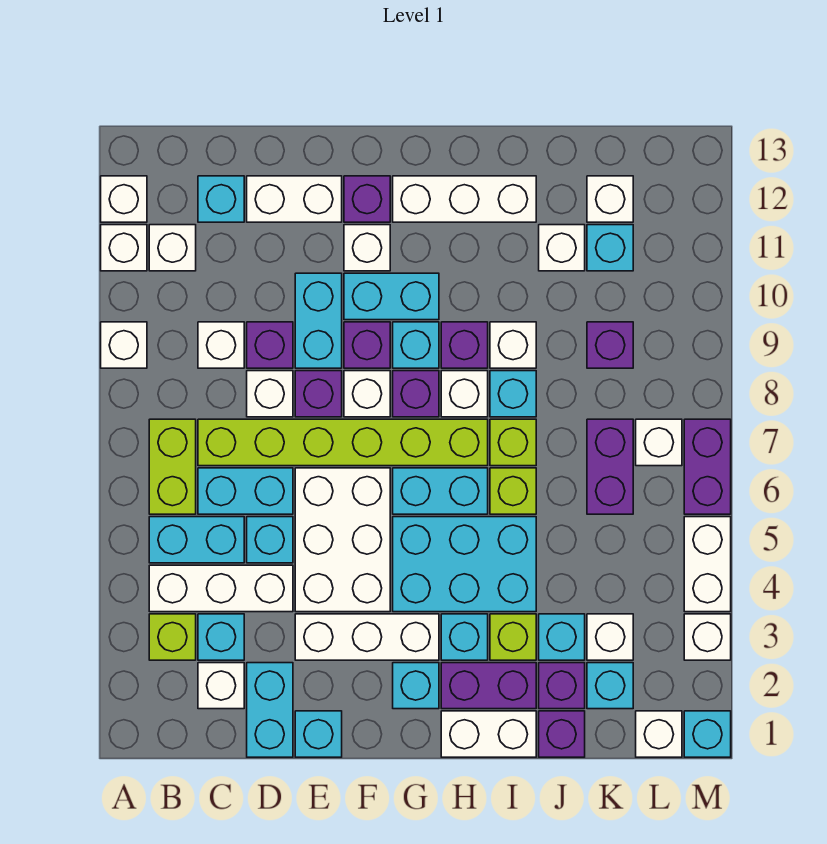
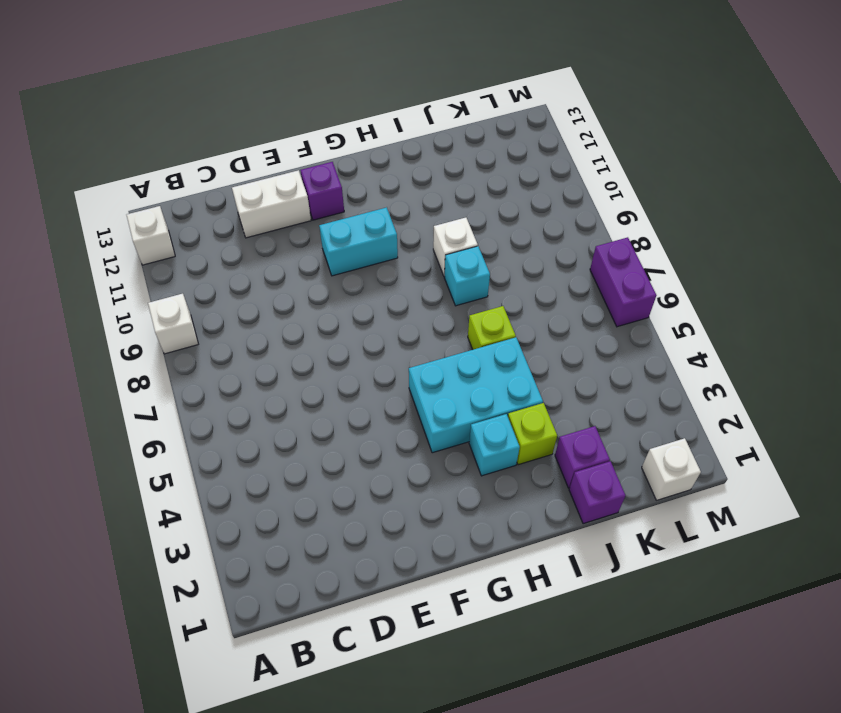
none -> white brick A11 level 1
none -> lime brick B3 level 1
none -> white brick B4:D4 level 1
none -> cyan brick B5:C5 level 1

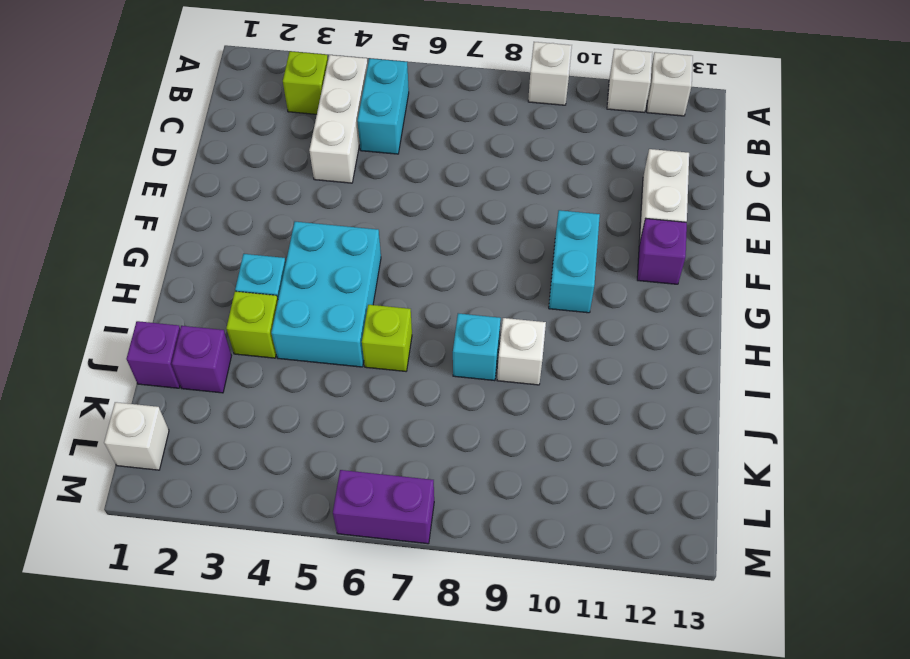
none -> lime brick B6:B7 level 1
none -> white brick B11 level 1
none -> white brick C2 level 1
none -> cyan brick C3 level 1

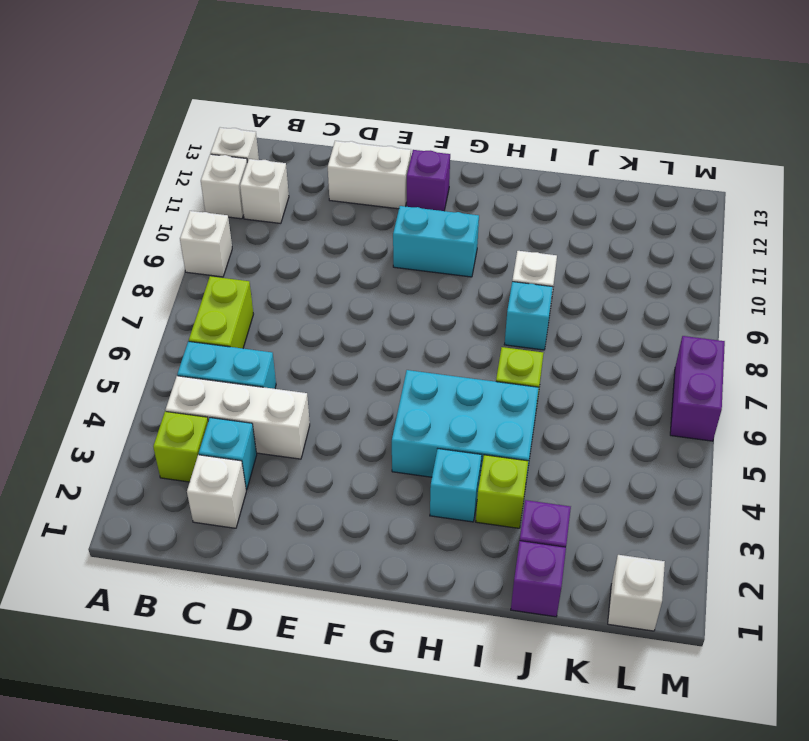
none -> cyan brick C6:D6 level 1
none -> lime brick C7:H7 level 1
none -> white brick C9 level 1
none -> cyan brick C12 level 1

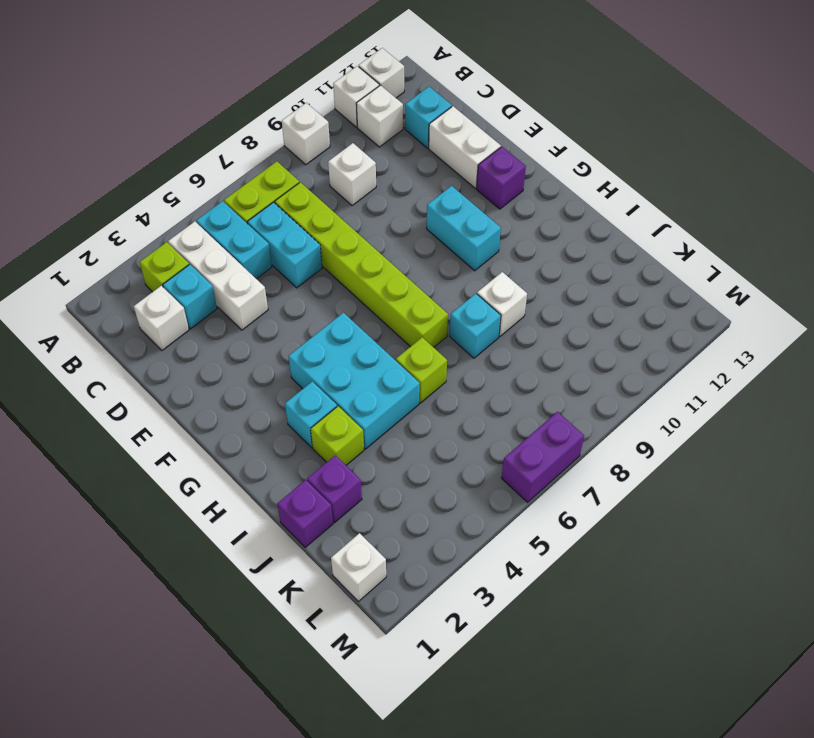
none -> cyan brick D1:D2 level 1
none -> cyan brick D5 level 1
none -> white brick D8 level 1
none -> purple brick D9 level 1

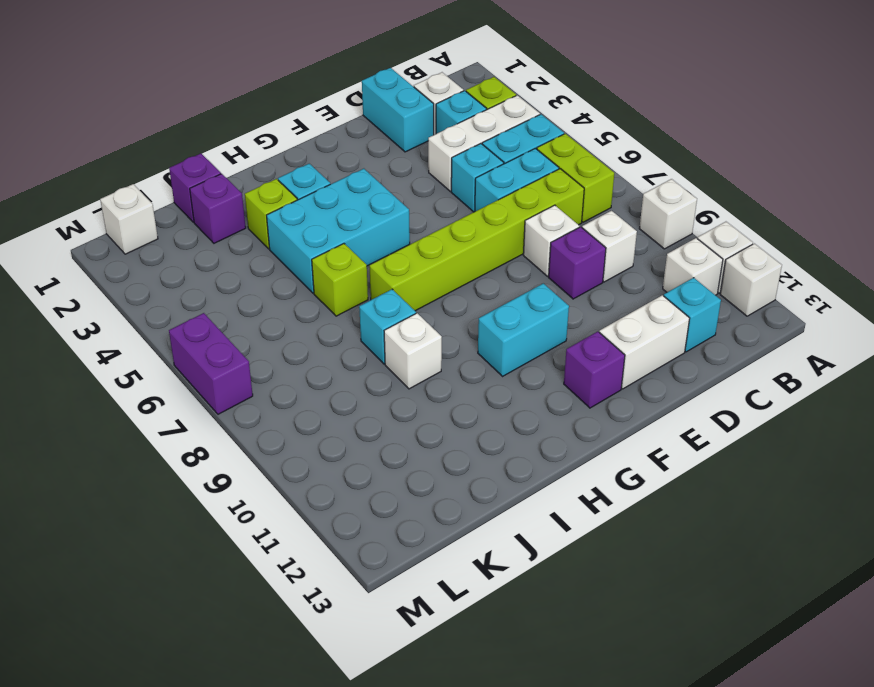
none -> cyan brick E1 level 1
none -> white brick E3:G3 level 1
none -> white brick E4:F6 level 1
none -> purple brick E8 level 1

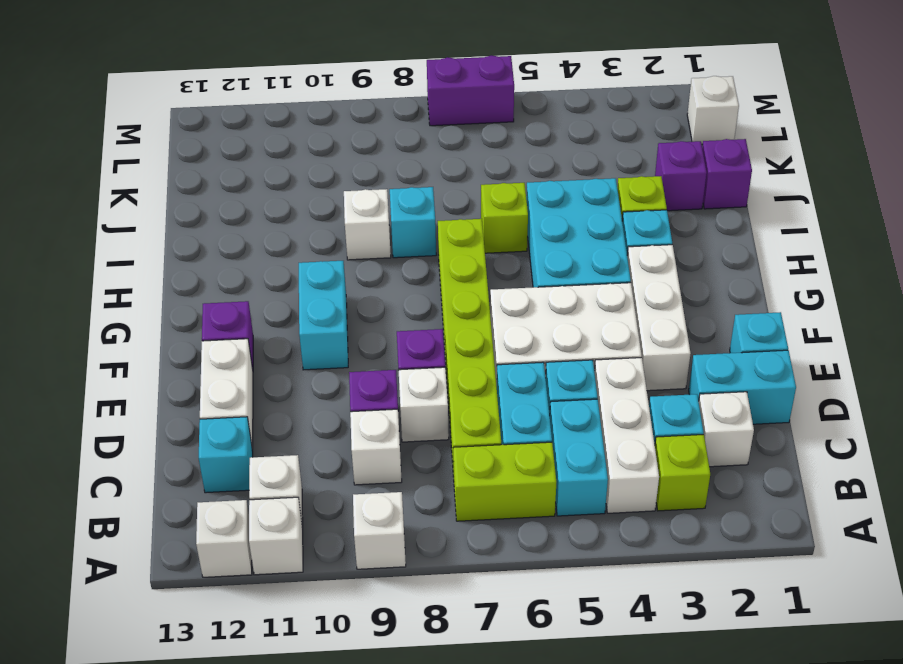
none -> cyan brick E9:E10 level 1
none -> white brick F8 level 1
none -> purple brick F9 level 1
none -> white brick F11 level 1

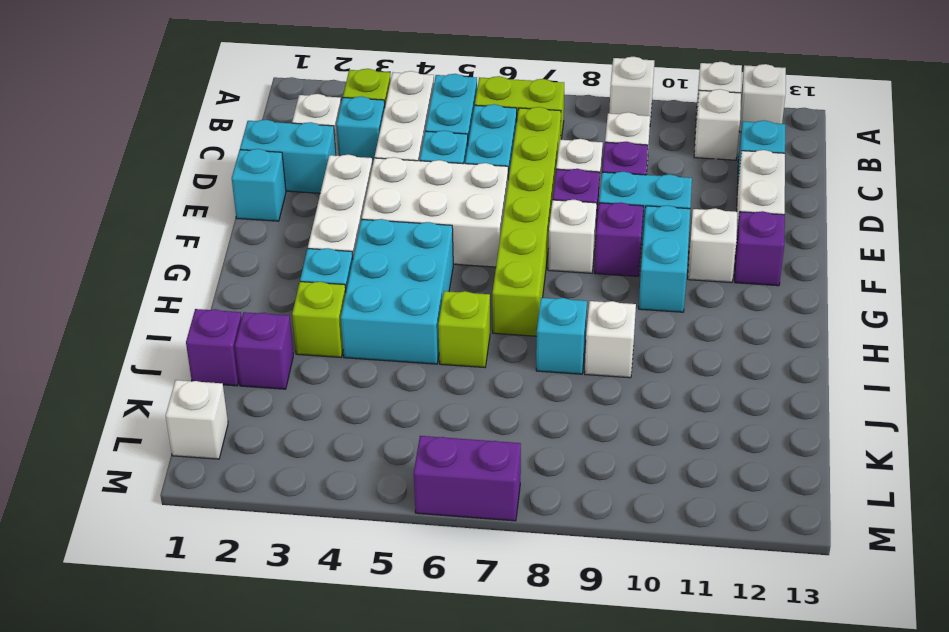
none -> cyan brick G2 level 1
none -> cyan brick G6:H6 level 1
none -> purple brick G8 level 1
none -> cyan brick G9 level 1

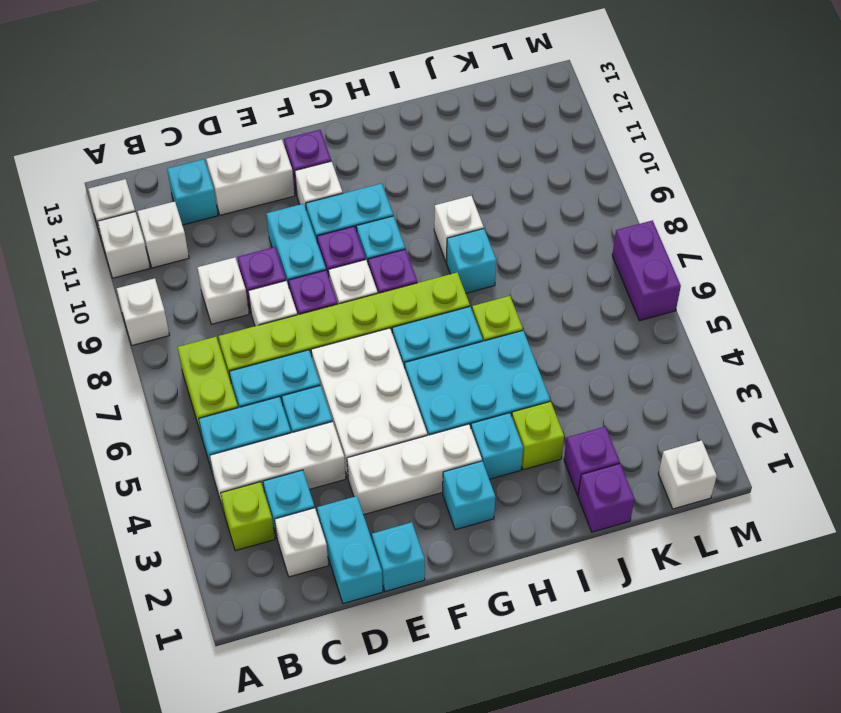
none -> white brick G12:I12 level 1
none -> white brick H1:I1 level 1
none -> purple brick H2:I2 level 1
none -> white brick H8 level 1

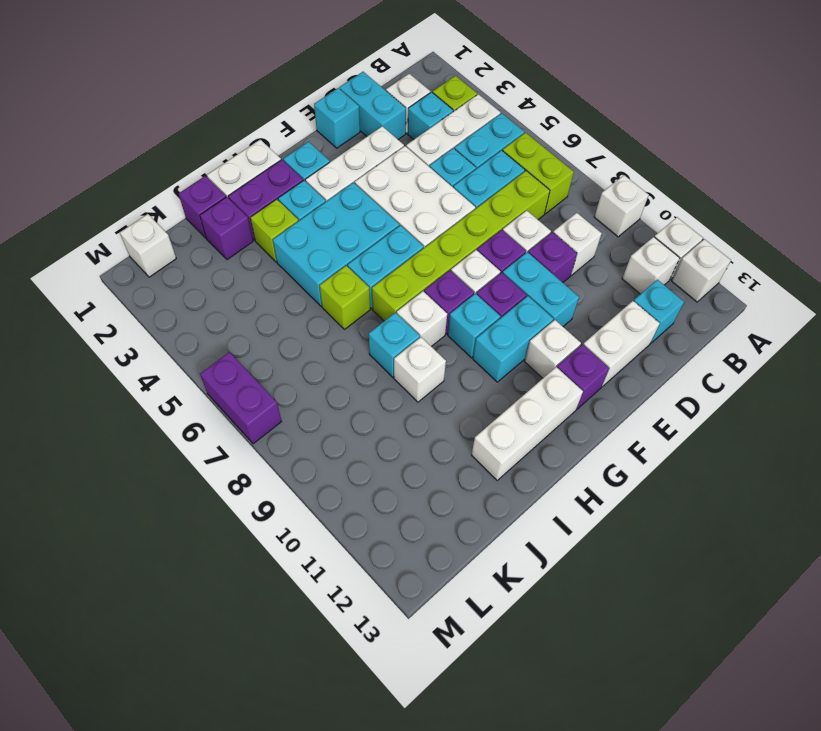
none -> purple brick H9 level 1
none -> lime brick I7 level 1
none -> cyan brick J3 level 1
none -> white brick J11 level 1

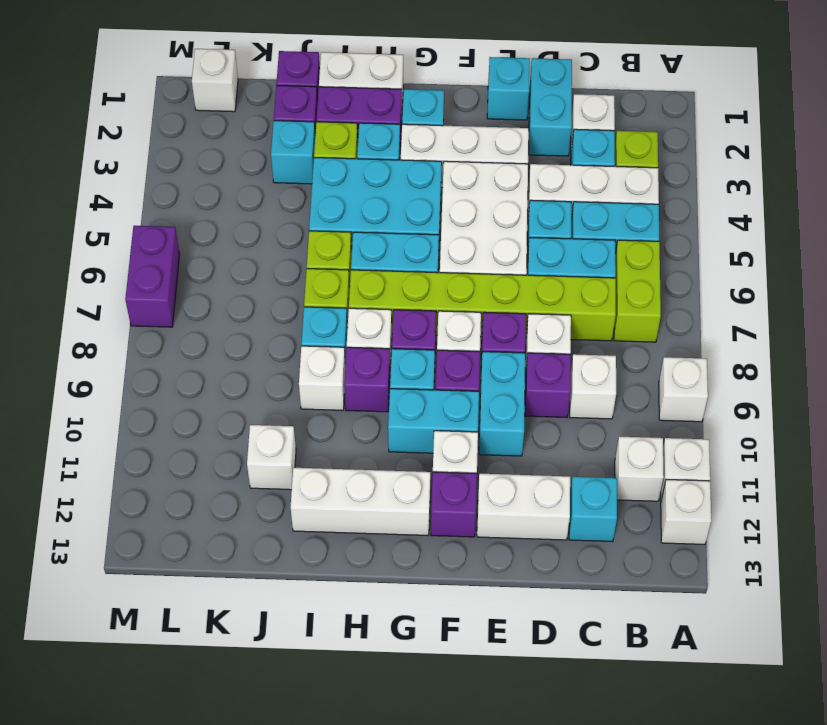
none -> cyan brick K2 level 1
none -> white brick K3 level 1
none -> purple brick K6:K7 level 1
none -> purple brick K9 level 1

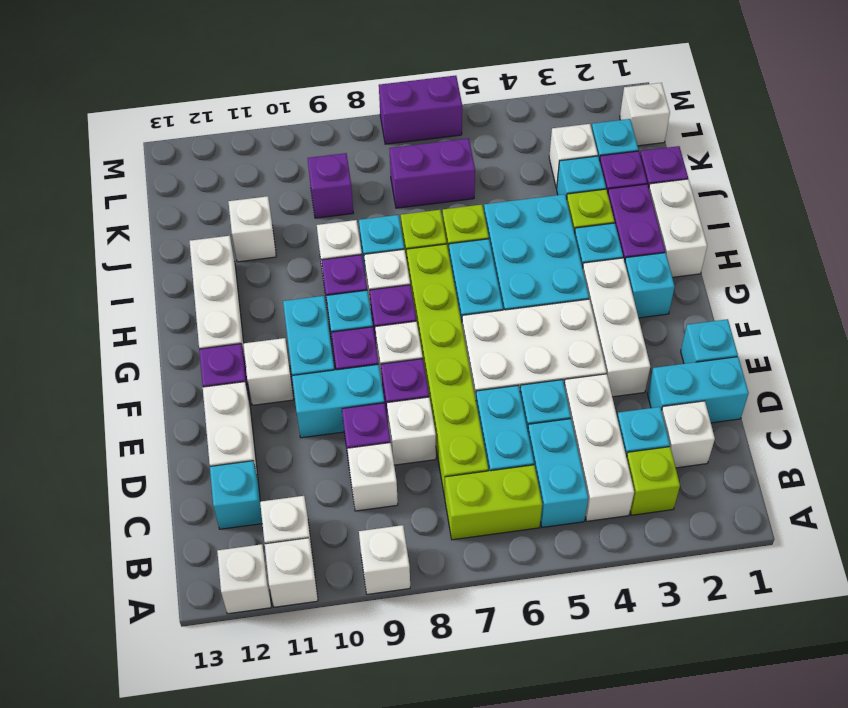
none -> cyan brick K11 level 1
none -> white brick K12 level 1
none -> white brick L7 level 1
none -> cyan brick M1 level 1

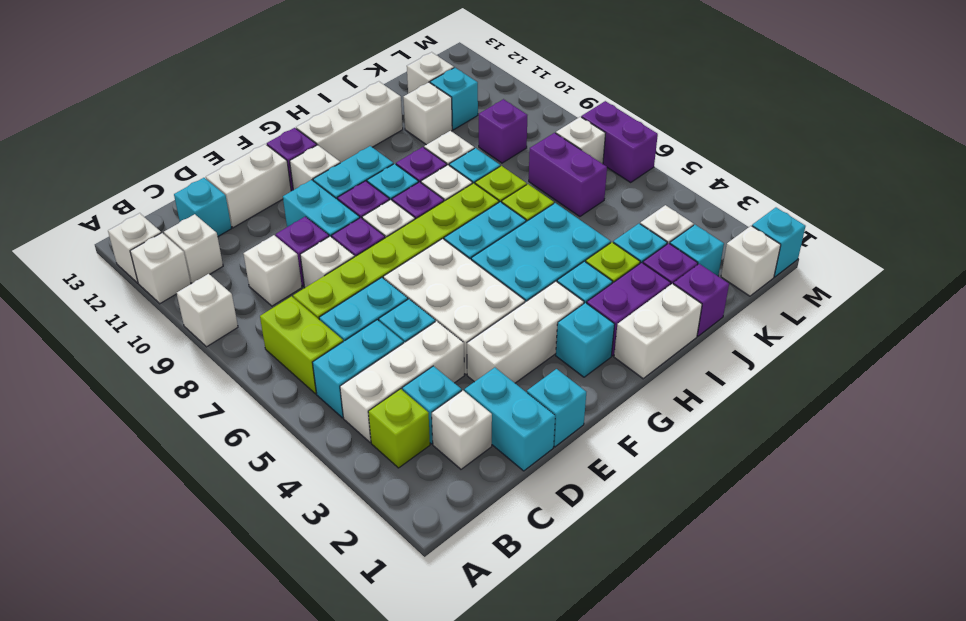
none -> white brick M3 level 1
none -> white brick M4:M5 level 1

